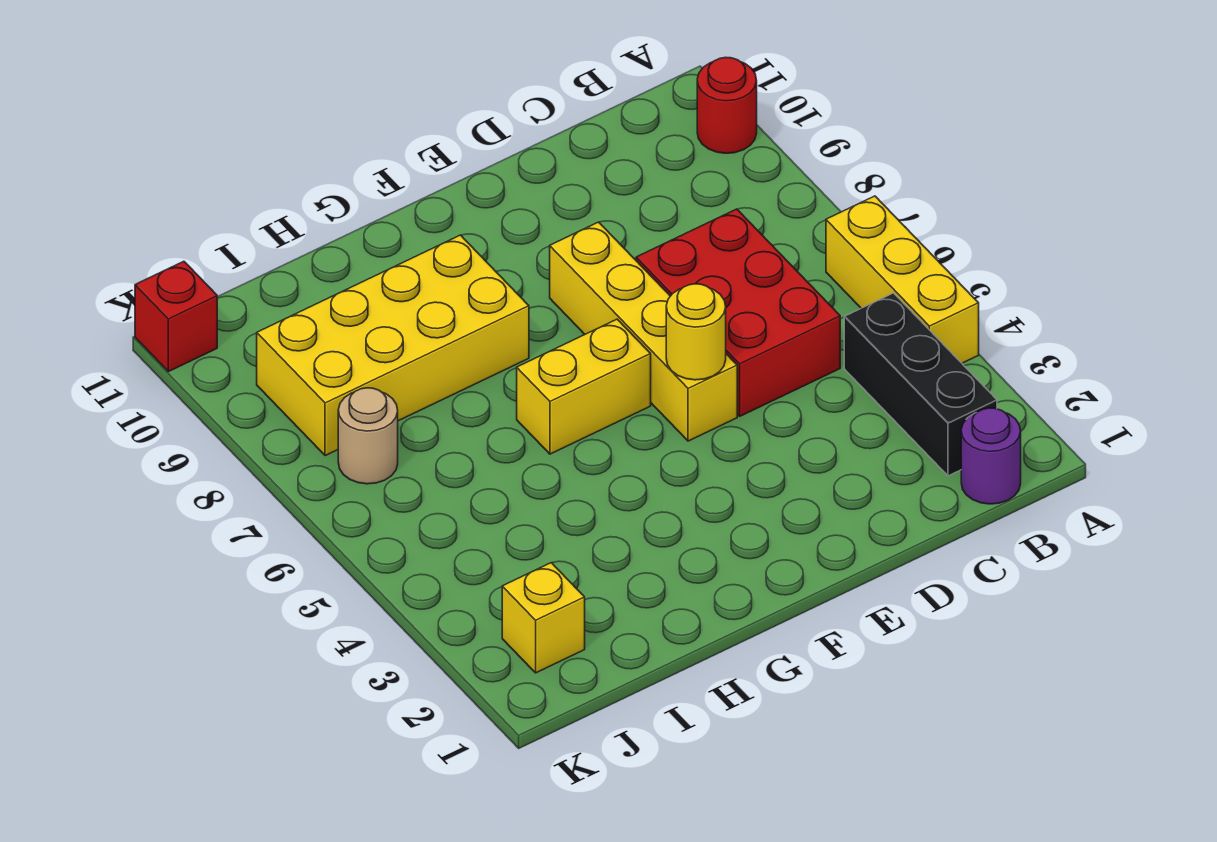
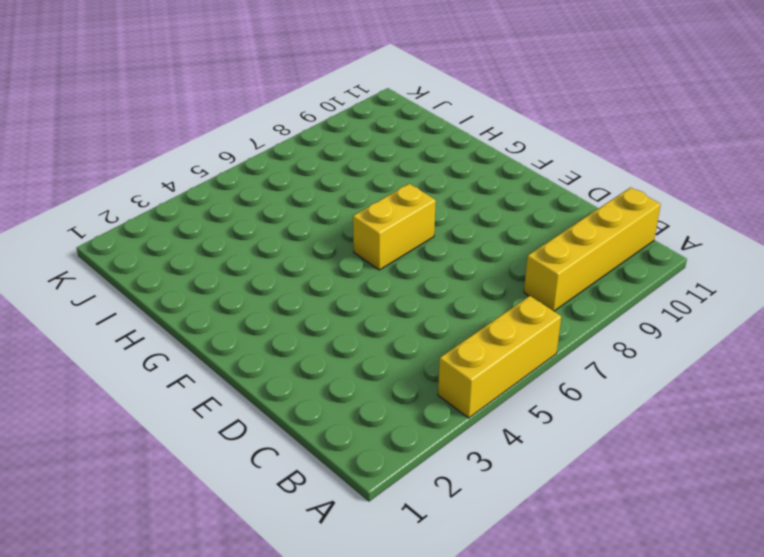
yellow brick B8:B11 level 1 -> yellow brick E5:E8 level 1
yellow brick F6:F7 level 1 -> yellow brick F6:G6 level 1
none -> red round brick A10 level 1
none -> purple round brick B1 level 1
none -> black brick B2:B4 level 1

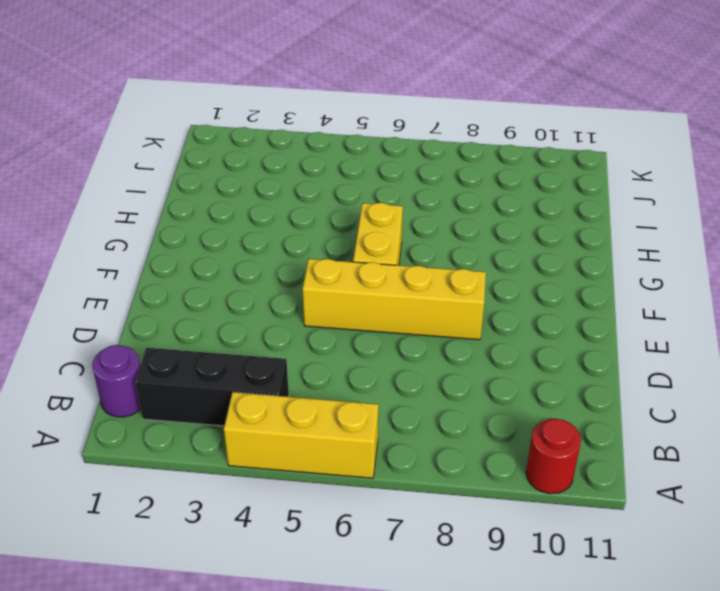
none -> red brick C5:D7 level 1
none -> yellow brick G8:J9 level 1
none -> yellow brick J2 level 1

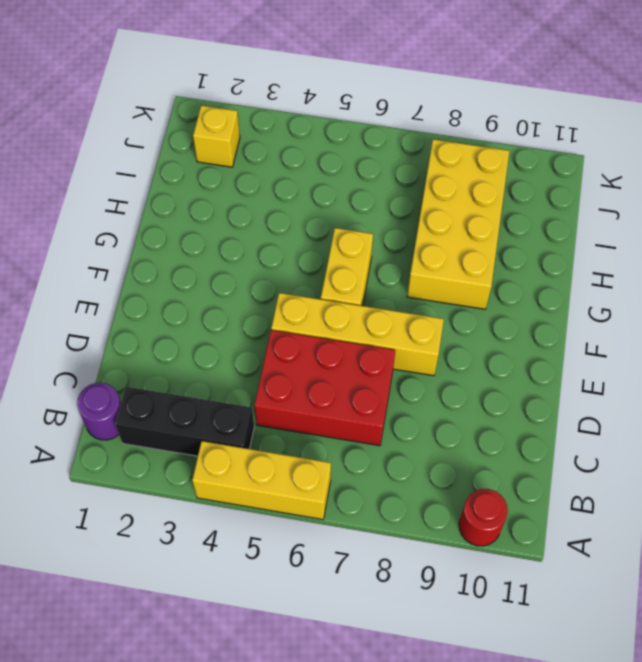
none -> tan round brick J7 level 1
none -> red brick K11 level 1
none -> yellow round brick E5 level 2

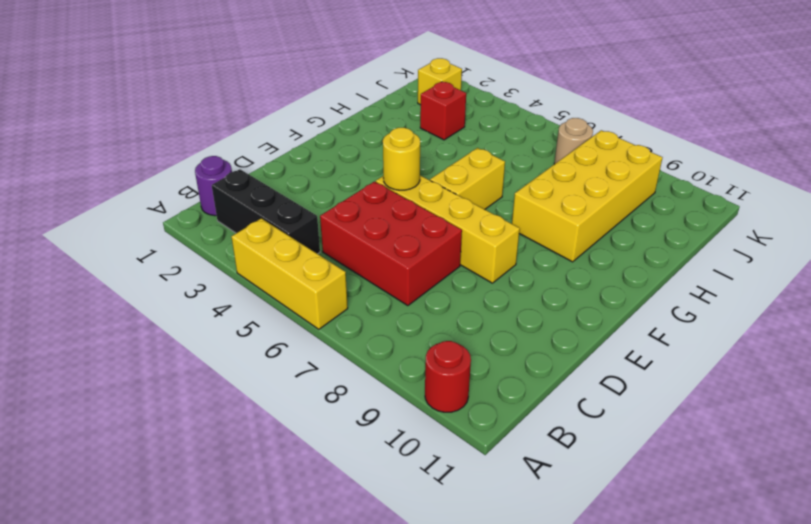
red brick I3 level 1 -> red brick K11 level 1

